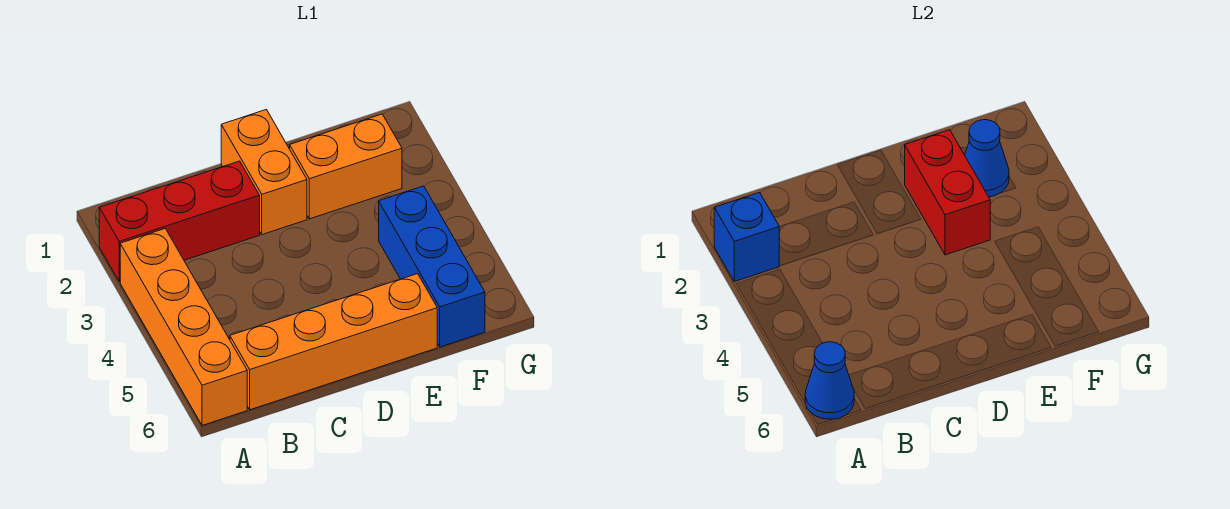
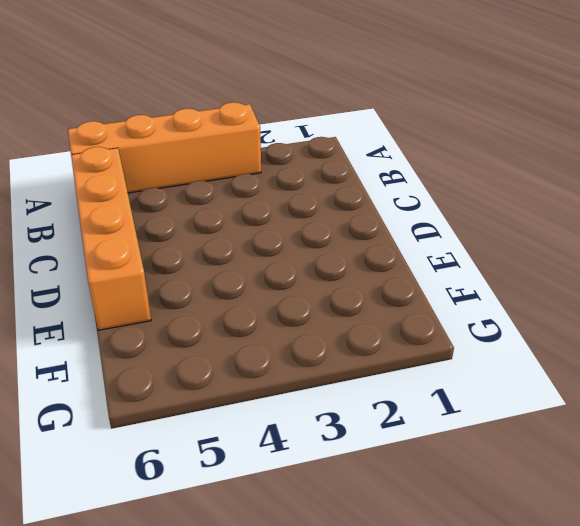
none -> red brick A2:C2 level 1
none -> orange brick D1:D2 level 1

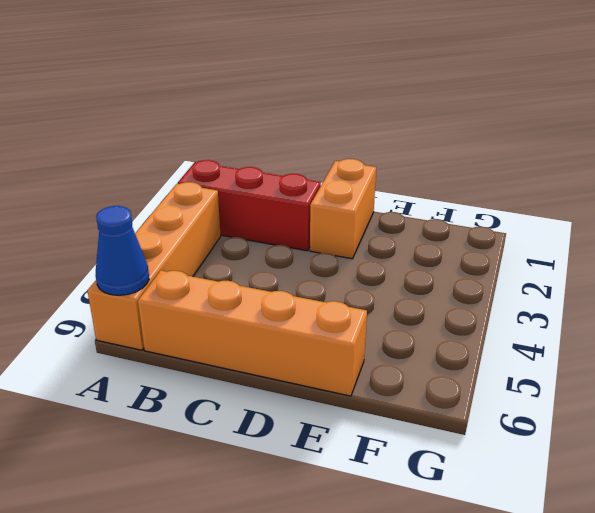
none -> orange brick E2:F2 level 1
none -> blue brick F4:F6 level 1

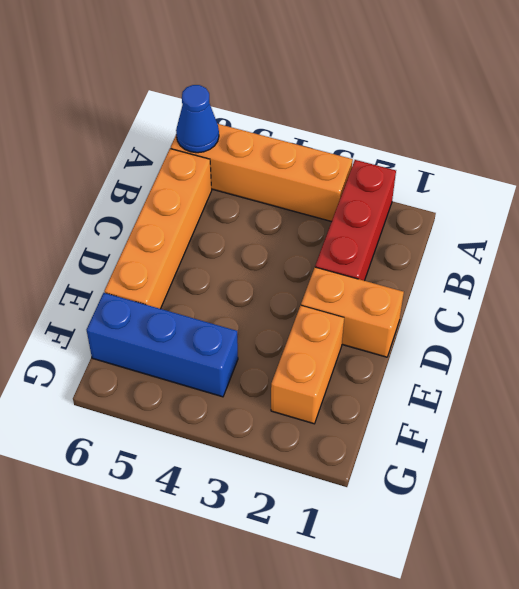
none -> blue brick A2 level 2
none -> red brick E2:E3 level 2

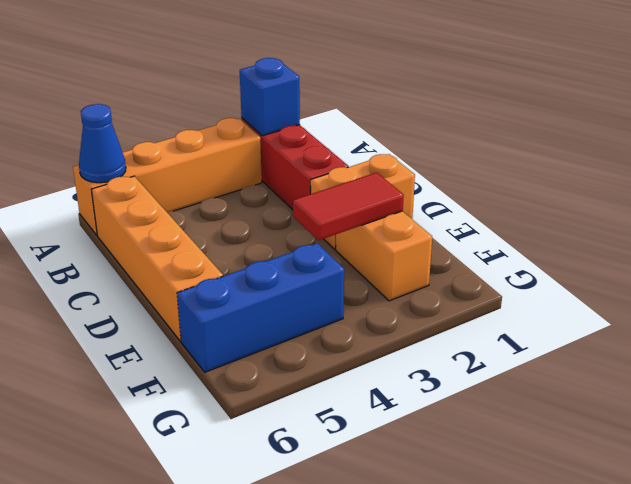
red tile E2:E3 level 2 -> red brick E2:E3 level 2
none -> blue cone F2 level 2

